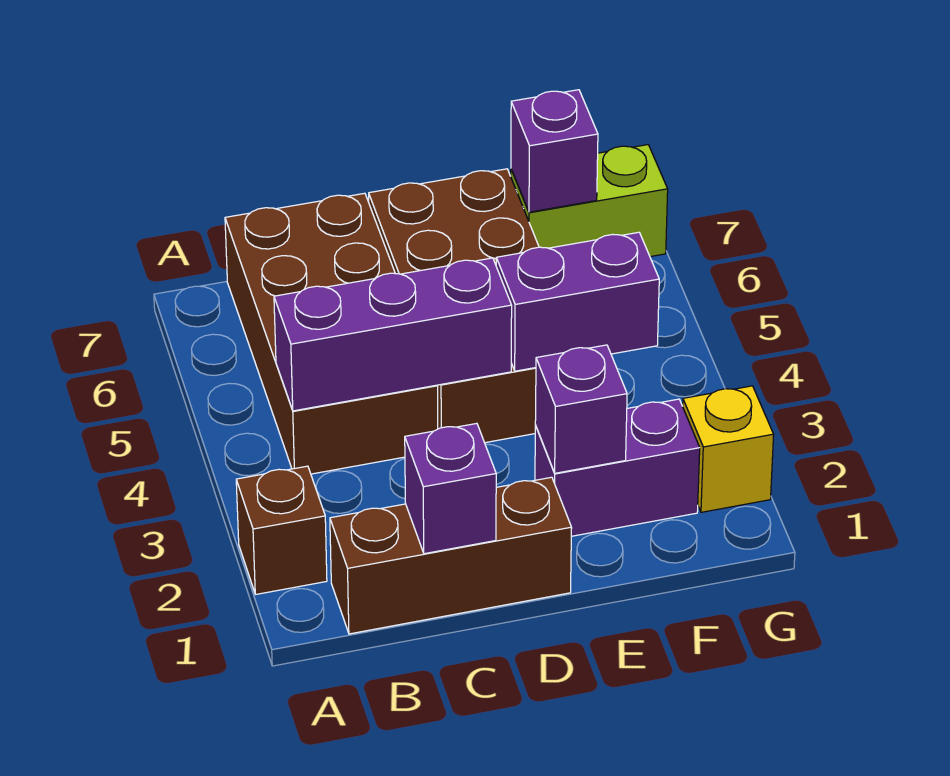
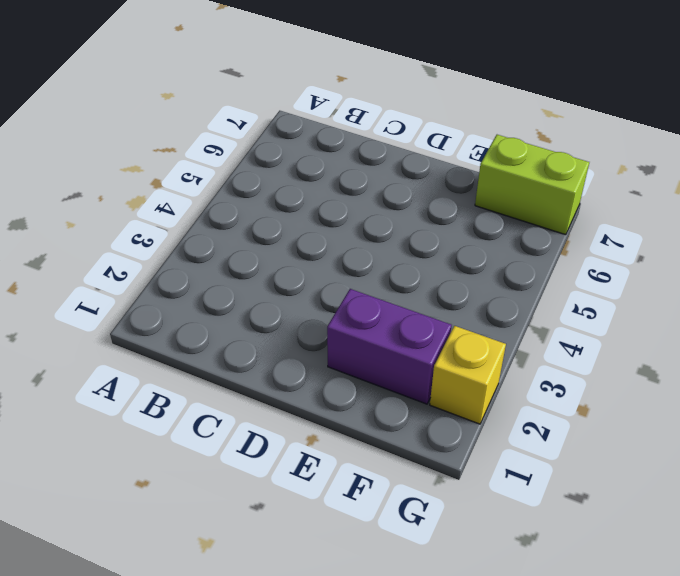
none -> brown brick A2 level 1
none -> brown brick B1:D1 level 1
none -> brown brick B4:C7 level 1

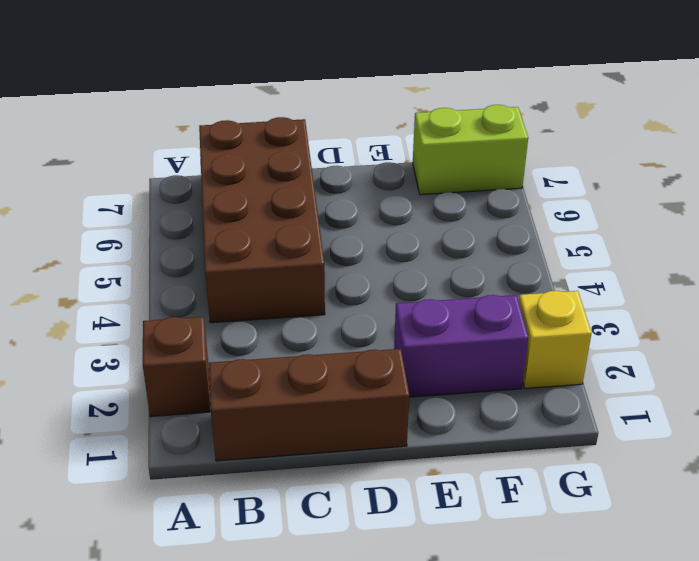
none -> brown brick D4:E7 level 1
none -> purple brick B4:D4 level 2
none -> purple brick C1 level 2

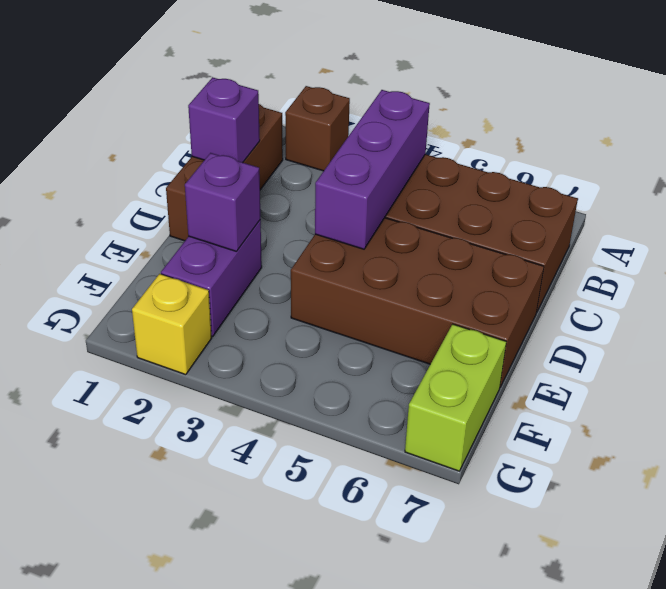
none -> purple brick E4:F4 level 2
none -> purple brick F7 level 2

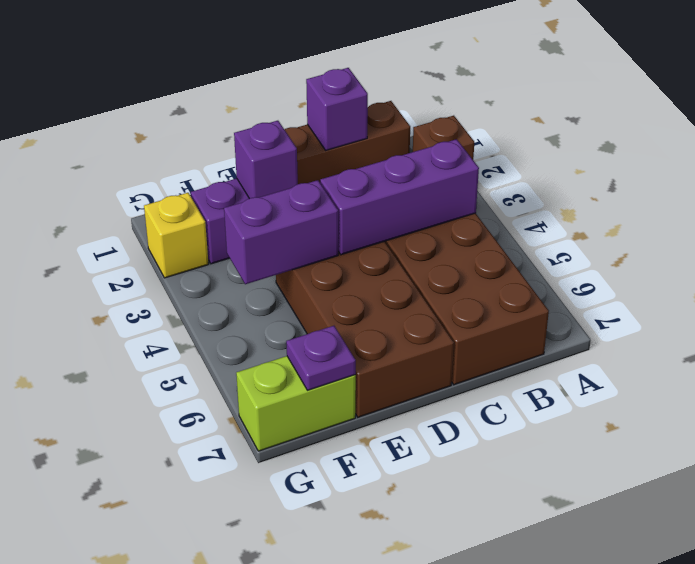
purple plate F7 level 2 -> purple brick F7 level 2

